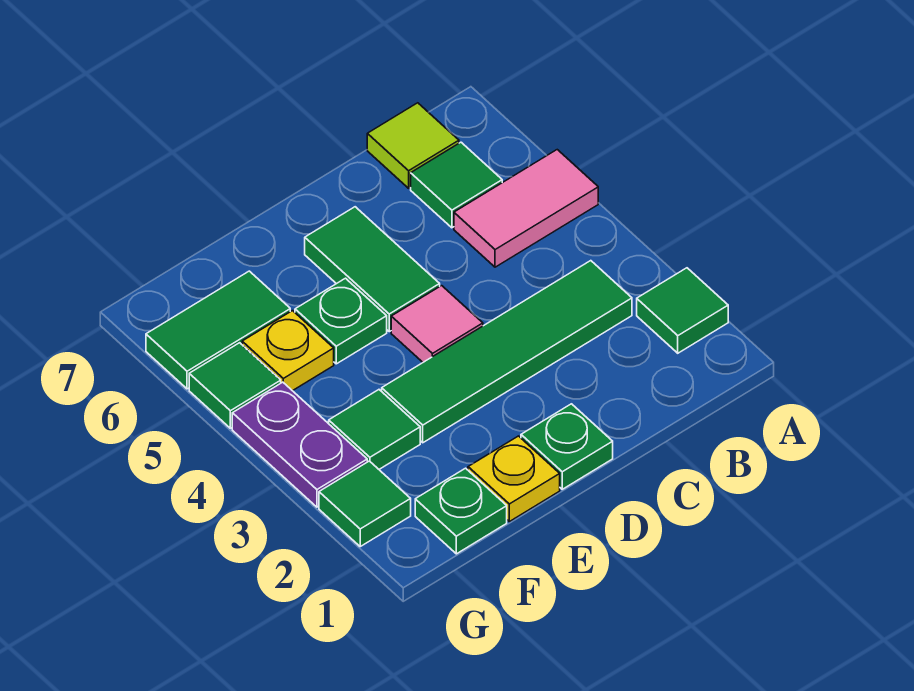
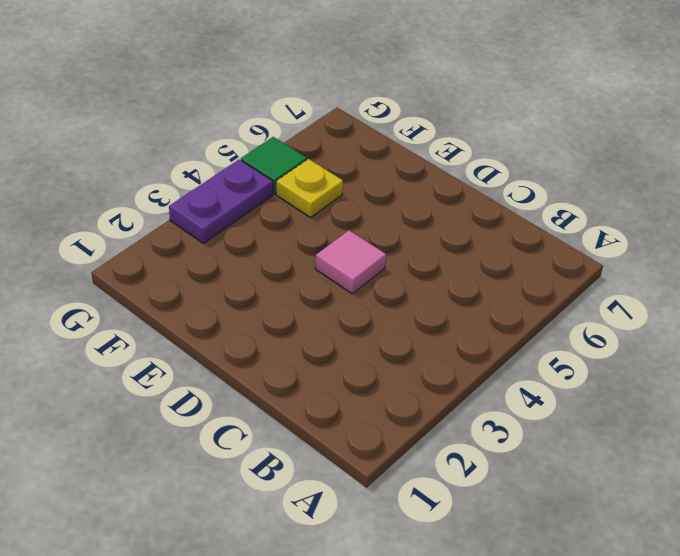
none -> green tile A2 level 1
none -> pink tile A5:B5 level 1
none -> green tile B3:E3 level 1

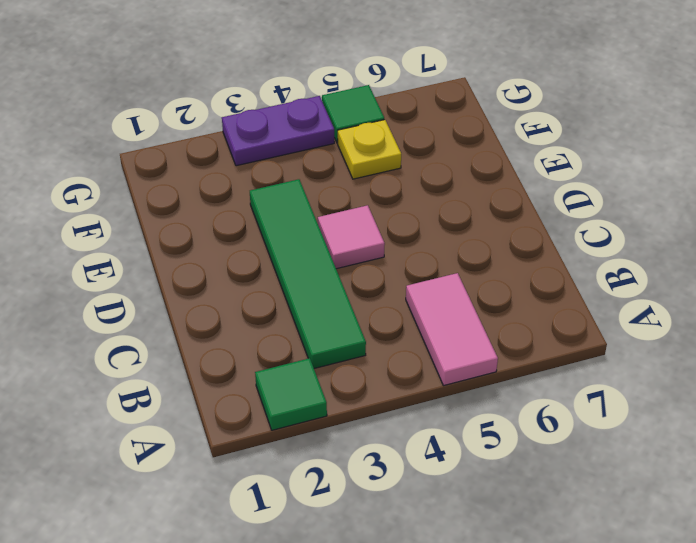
none -> green tile B6 level 1
none -> lime tile B7 level 1
none -> green plate D1 level 1

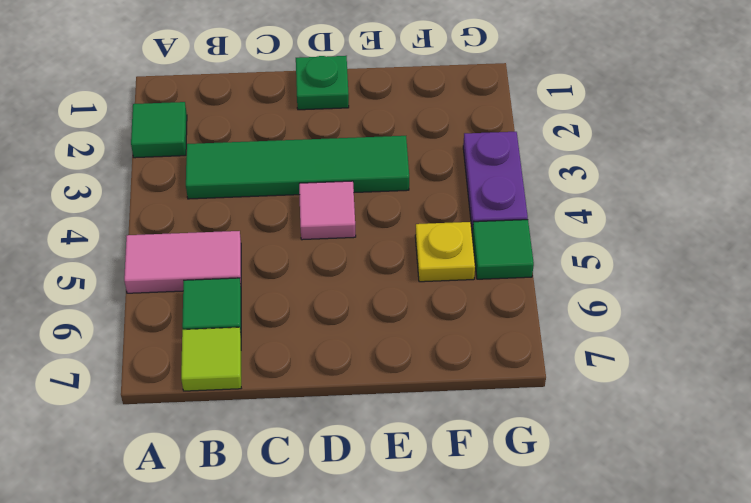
none -> green tile D5:D6 level 1
none -> yellow plate E1 level 1
none -> green plate E5 level 1

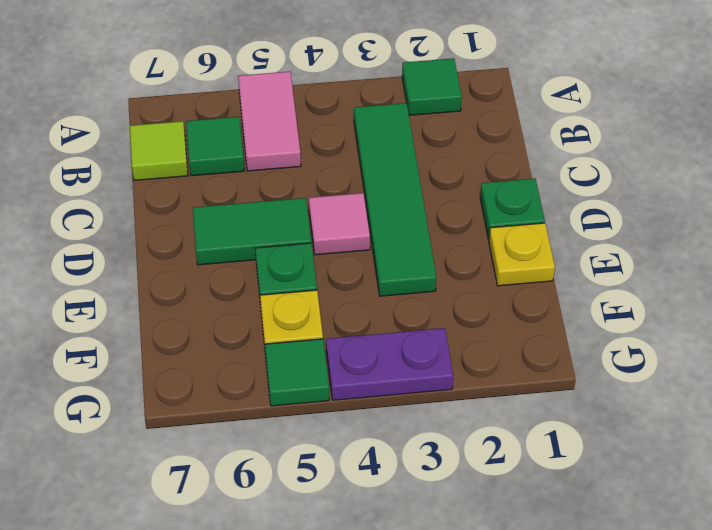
none -> green plate F1 level 1
none -> green tile F3 level 1
none -> green tile F6:G6 level 1

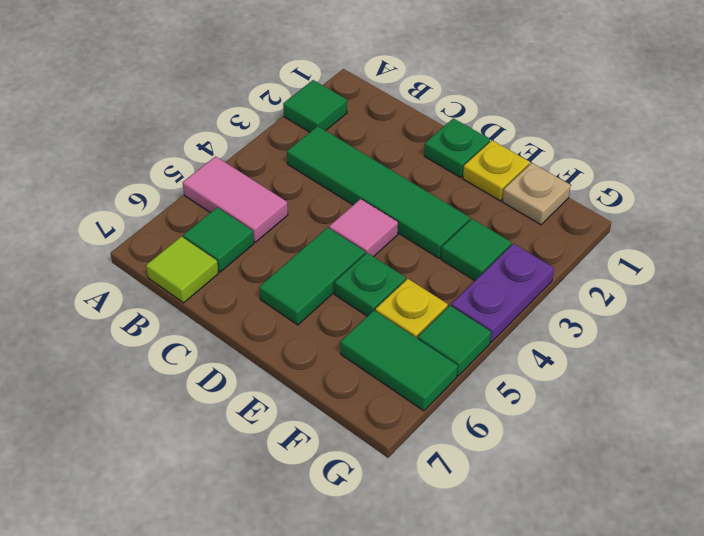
tan plate F1 level 1 -> green plate F1 level 1
none -> green tile G2 level 1

